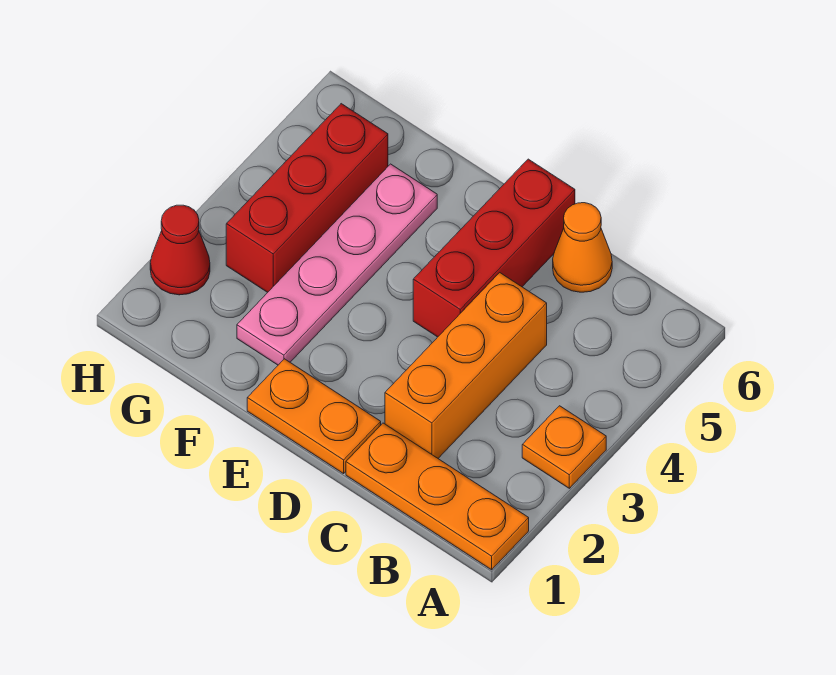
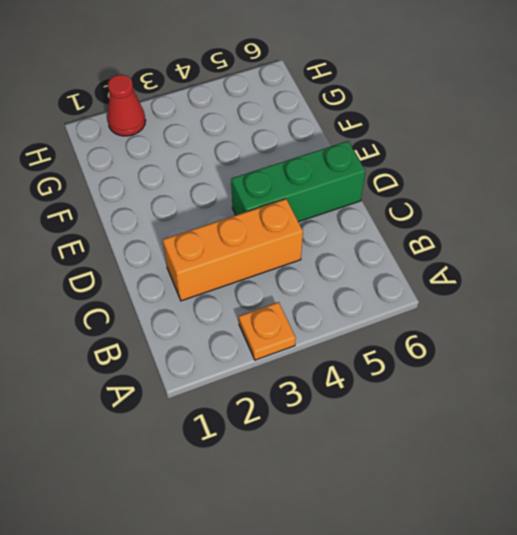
green brick D4:D6 level 1 -> red brick D4:D6 level 1
none -> orange plate A1:C1 level 1
none -> orange cone C6 level 1

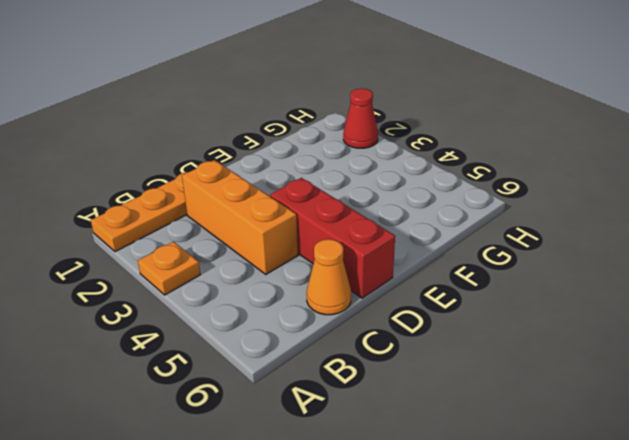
none -> orange plate D1:E1 level 1
none -> pink plate F2:F5 level 1

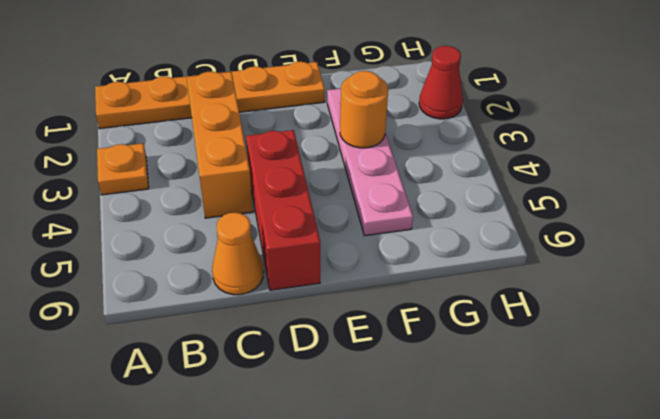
orange round brick F3 level 2 -> none
none -> red brick G3:G5 level 1

